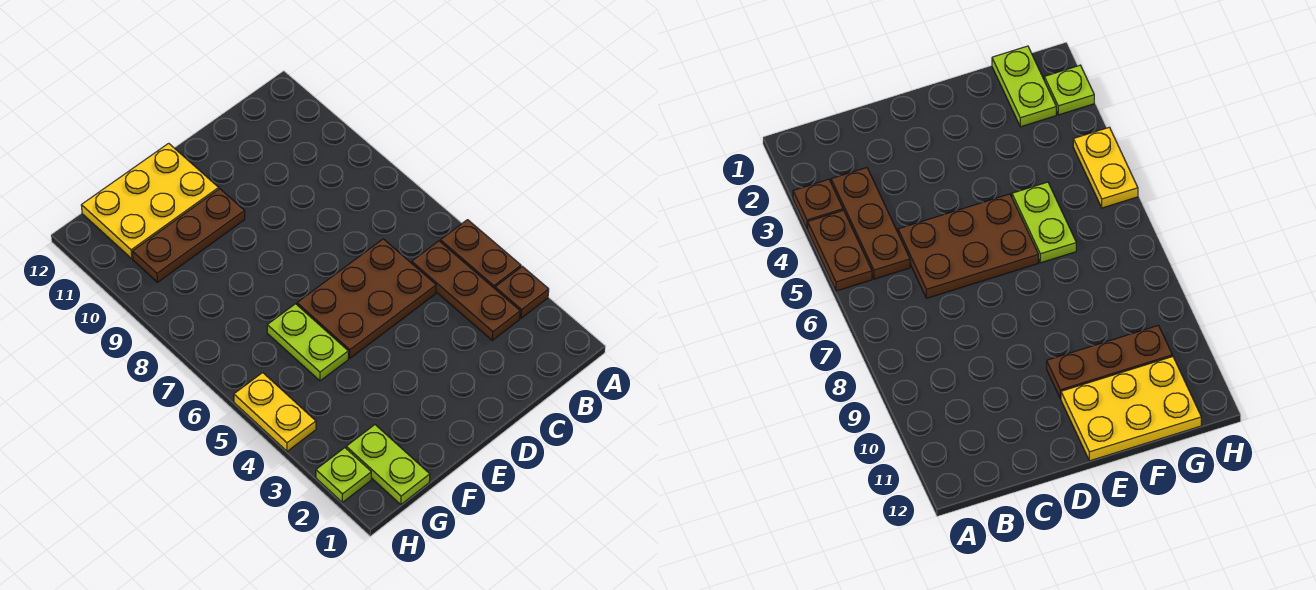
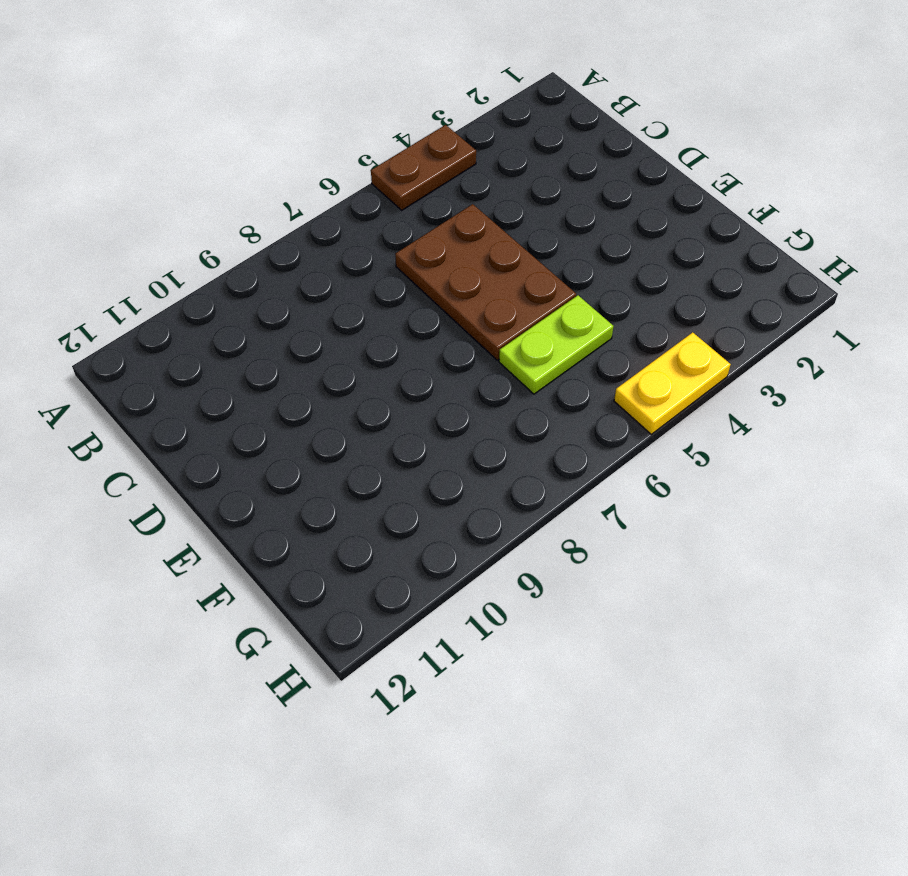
none -> brown plate A3 level 1
none -> brown plate B3:B5 level 1

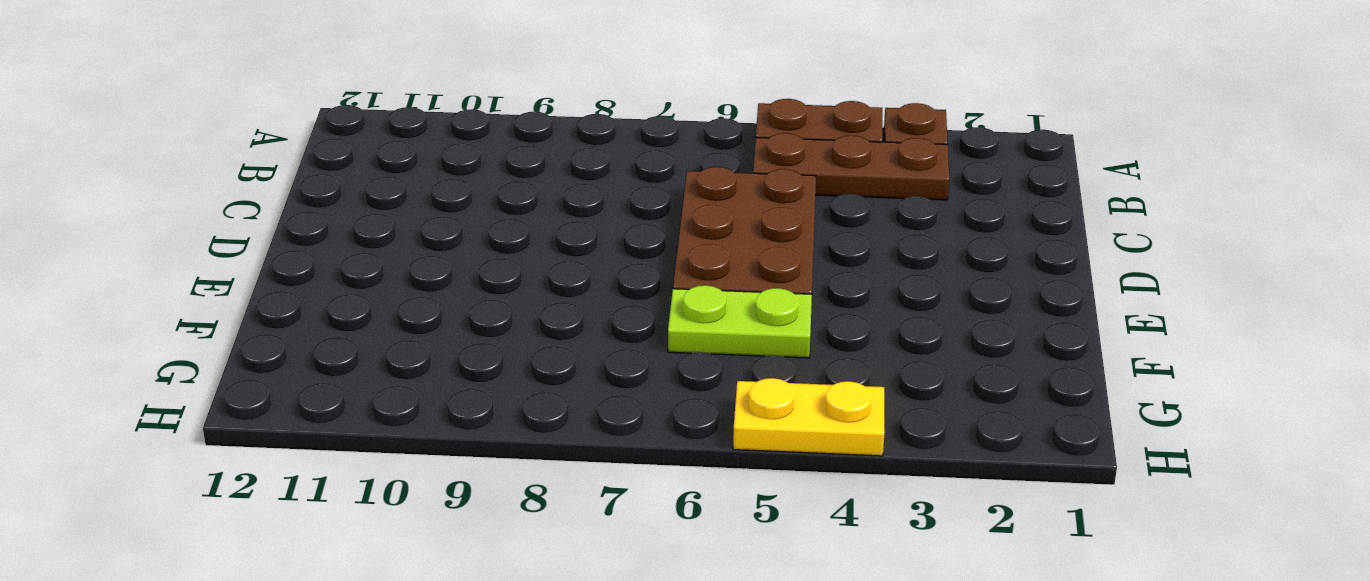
none -> brown plate E10:G10 level 1
none -> yellow plate E11:G12 level 1

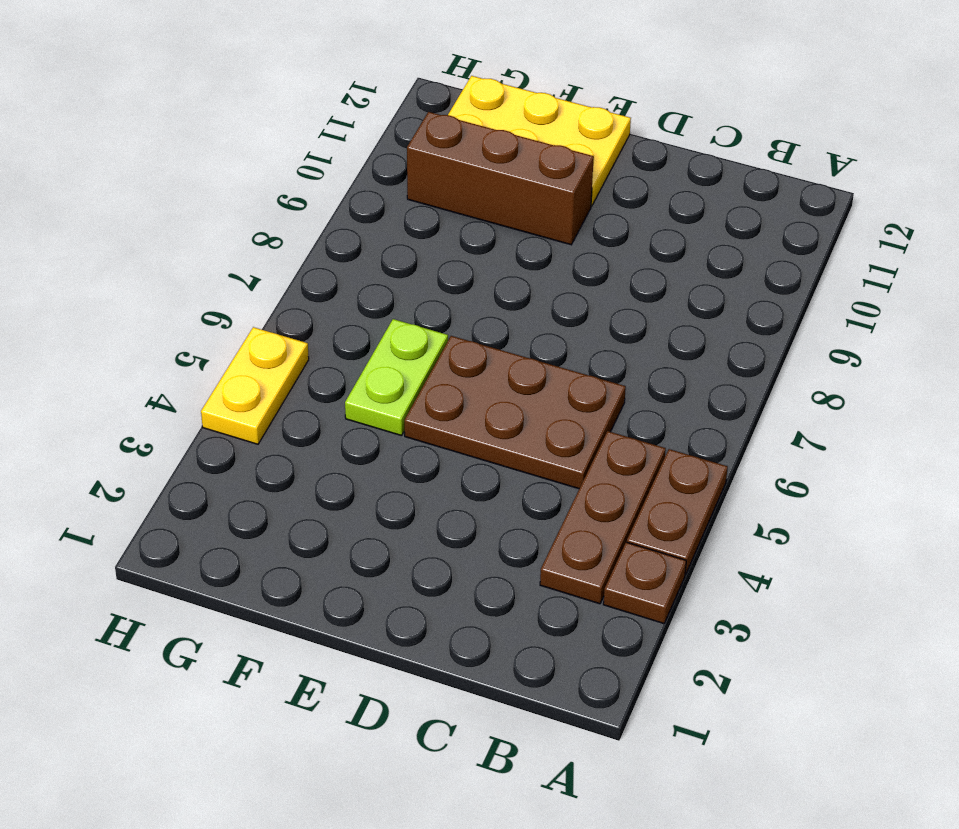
brown brick E10:G10 level 1 -> brown plate E10:G10 level 1
none -> lime plate G1:G2 level 1
none -> lime plate H2 level 1

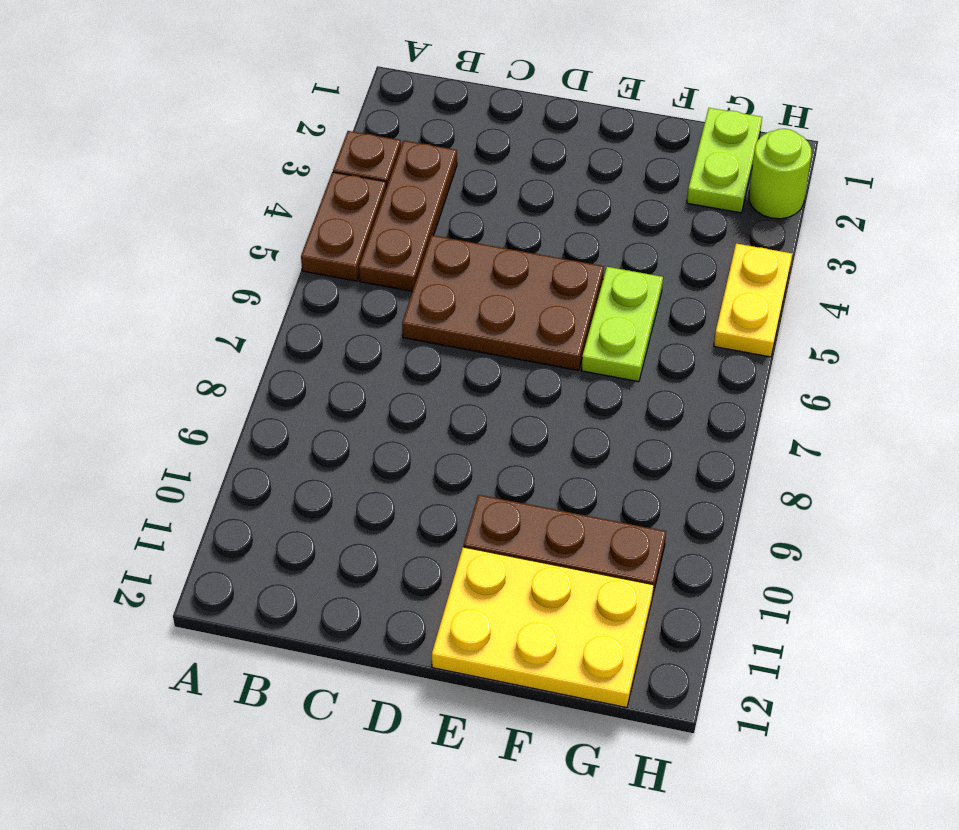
lime round brick H2 level 1 -> lime plate H2 level 1

